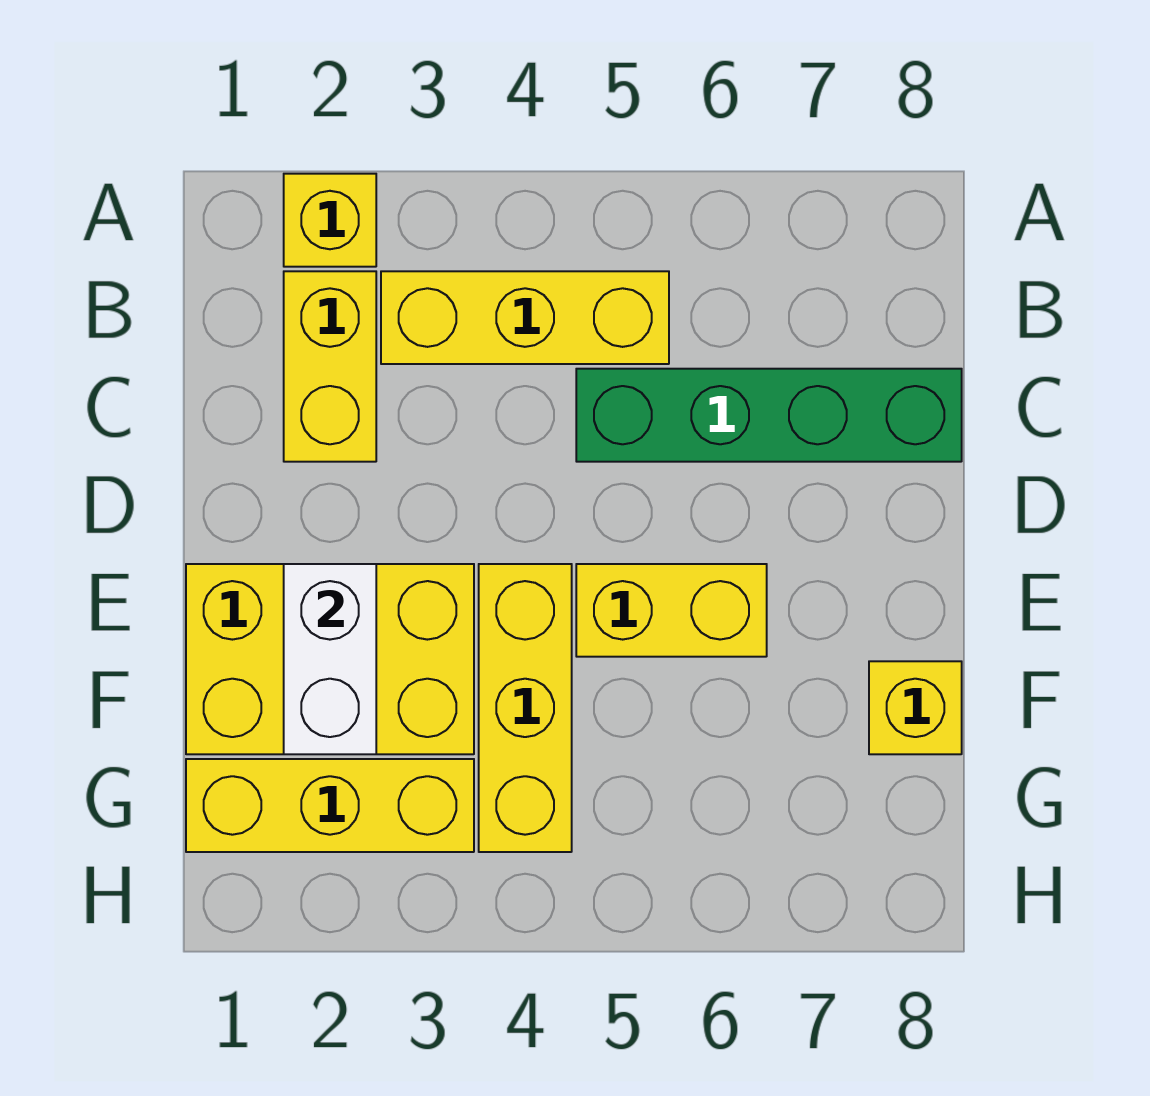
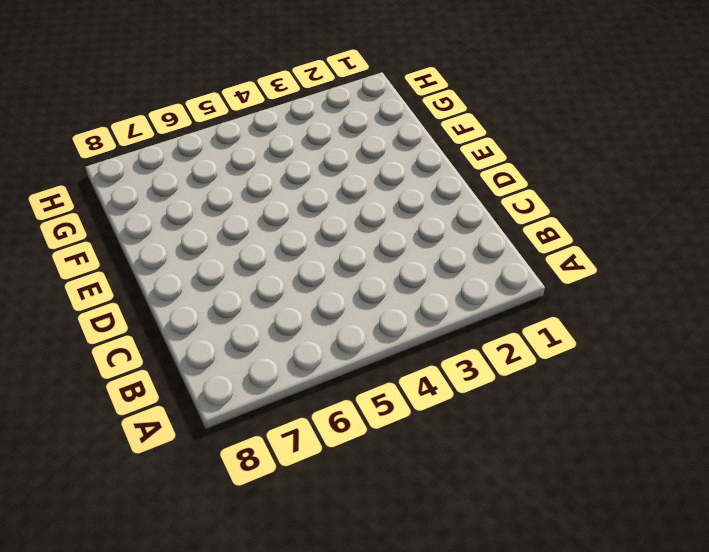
none -> yellow brick A2 level 1
none -> yellow brick B2:C2 level 1

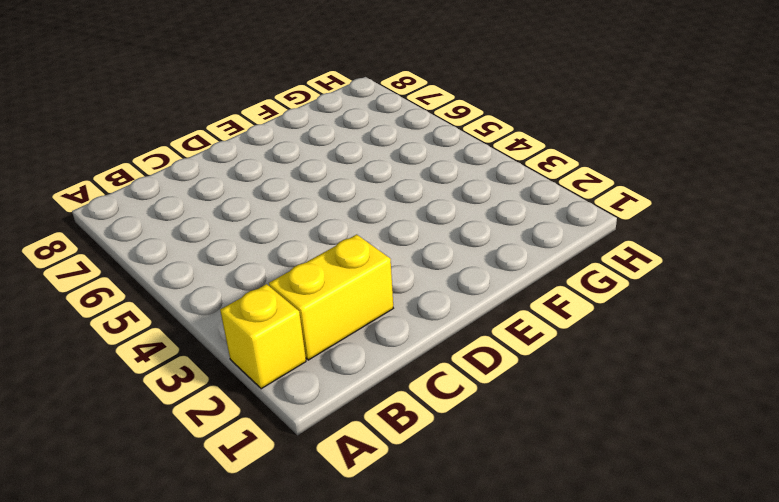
none -> yellow brick B3:B5 level 1
none -> green brick C5:C8 level 1

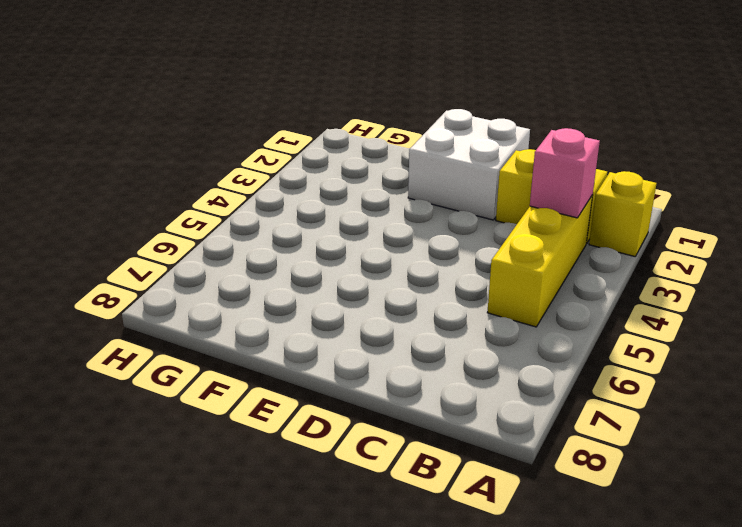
pink brick B3 level 2 -> none
white brick D1:E2 level 1 -> yellow brick E1:F3 level 1
none -> green brick C5:C8 level 1
none -> yellow brick E4:G4 level 1

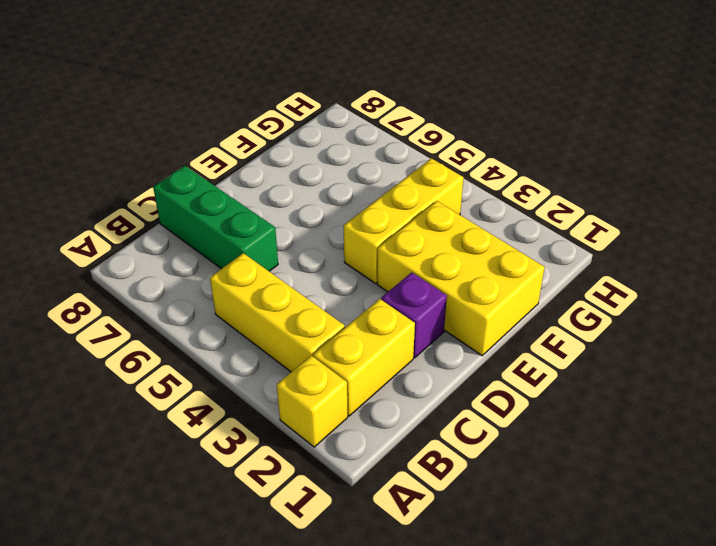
green brick C6:C8 level 1 -> green brick C5:C8 level 1
purple brick D2 level 1 -> none
none -> yellow brick E5:E6 level 1
none -> yellow brick F8 level 1

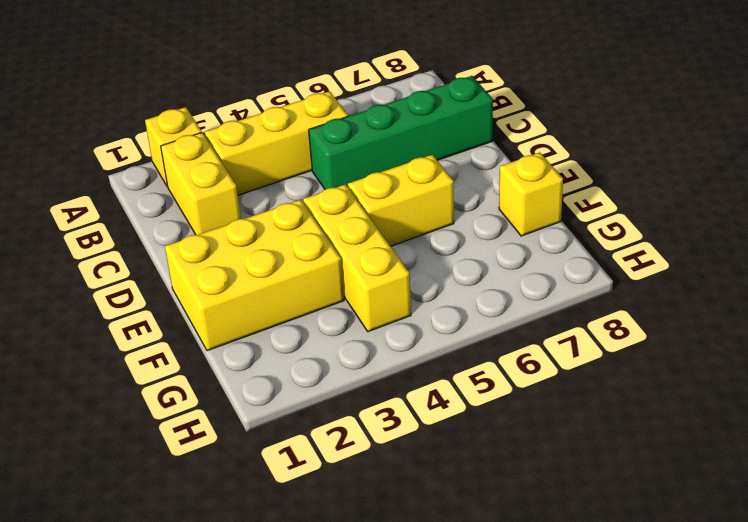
none -> yellow brick G1:G3 level 1
none -> white brick E2:F2 level 2

